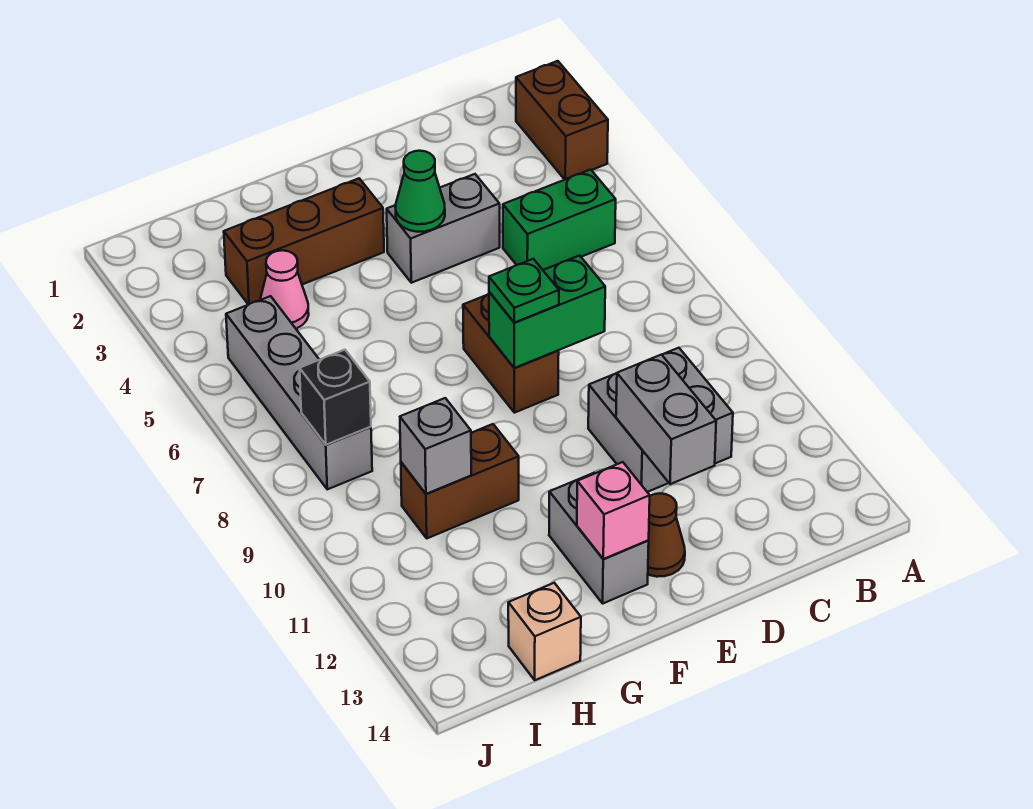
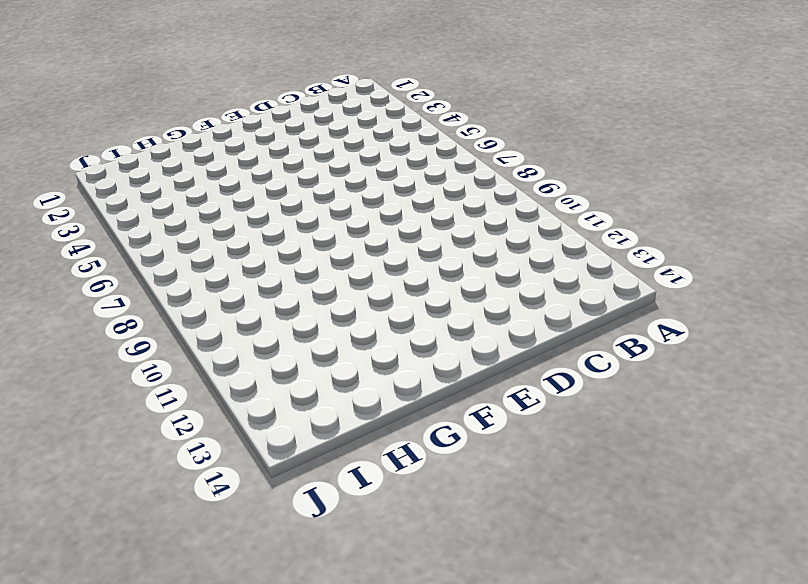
none -> brown brick A2:A3 level 1
none -> green brick B5:C5 level 1
none -> grey brick C10:D11 level 1

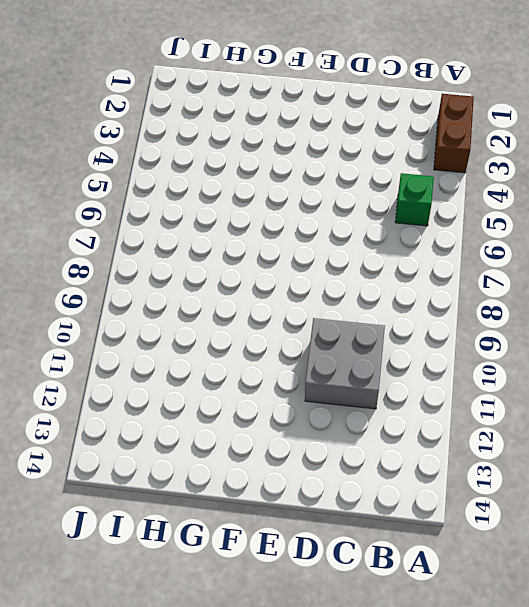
green brick B5 level 1 -> green brick B5:C5 level 1
none -> grey brick D4:E4 level 1
none -> brown brick E7:E8 level 1
none -> brown cone E13 level 1

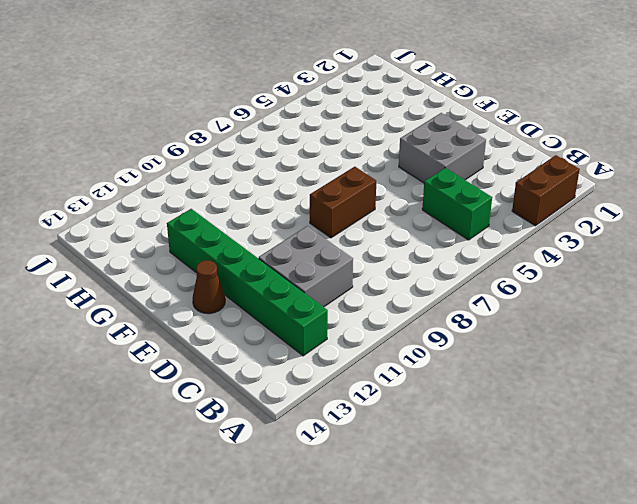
green brick B12:G12 level 1 -> grey brick F12:F13 level 1
grey brick D3:E4 level 1 -> grey brick D4:E4 level 1
none -> brown brick F3:H3 level 1
none -> brown brick G10:H10 level 1
none -> pink cone H4 level 1

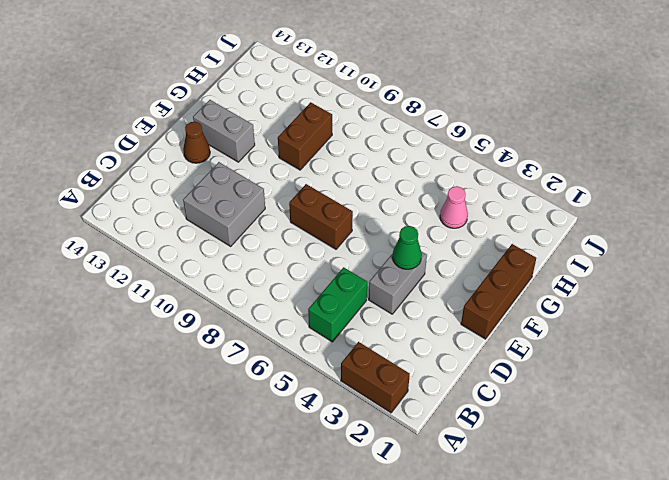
brown brick E1:G1 level 1 -> brown brick F3:H3 level 1
none -> tan brick H14 level 1
none -> grey brick I5:I8 level 1
none -> green brick D8:E8 level 2

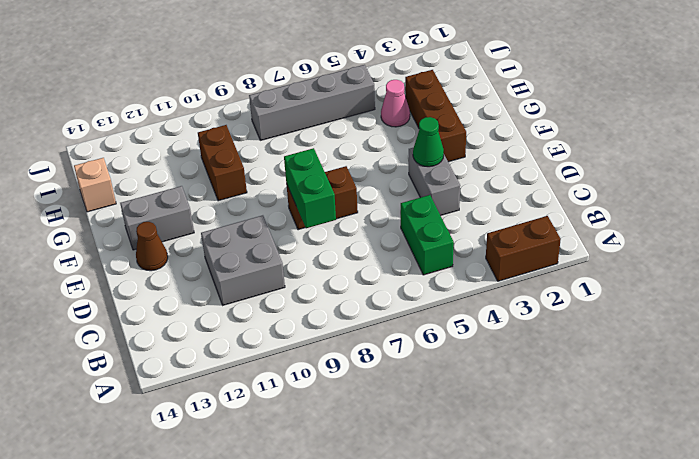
none -> grey brick D11:D12 level 2
none -> pink brick F13 level 2
none -> grey brick H10 level 2

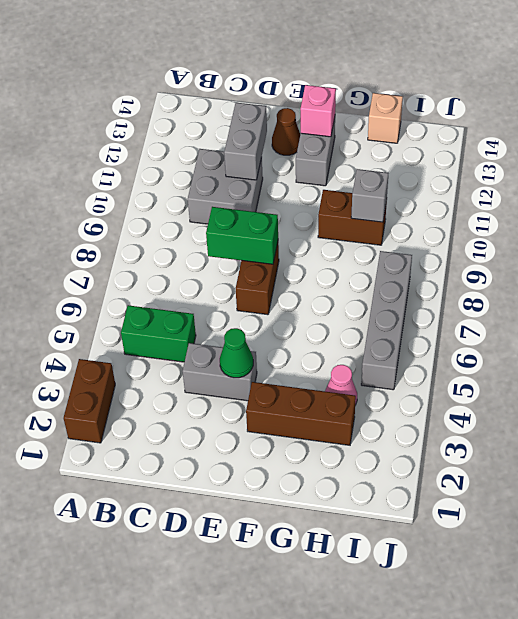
none -> black brick I8 level 2
none -> green plate E8 level 3

